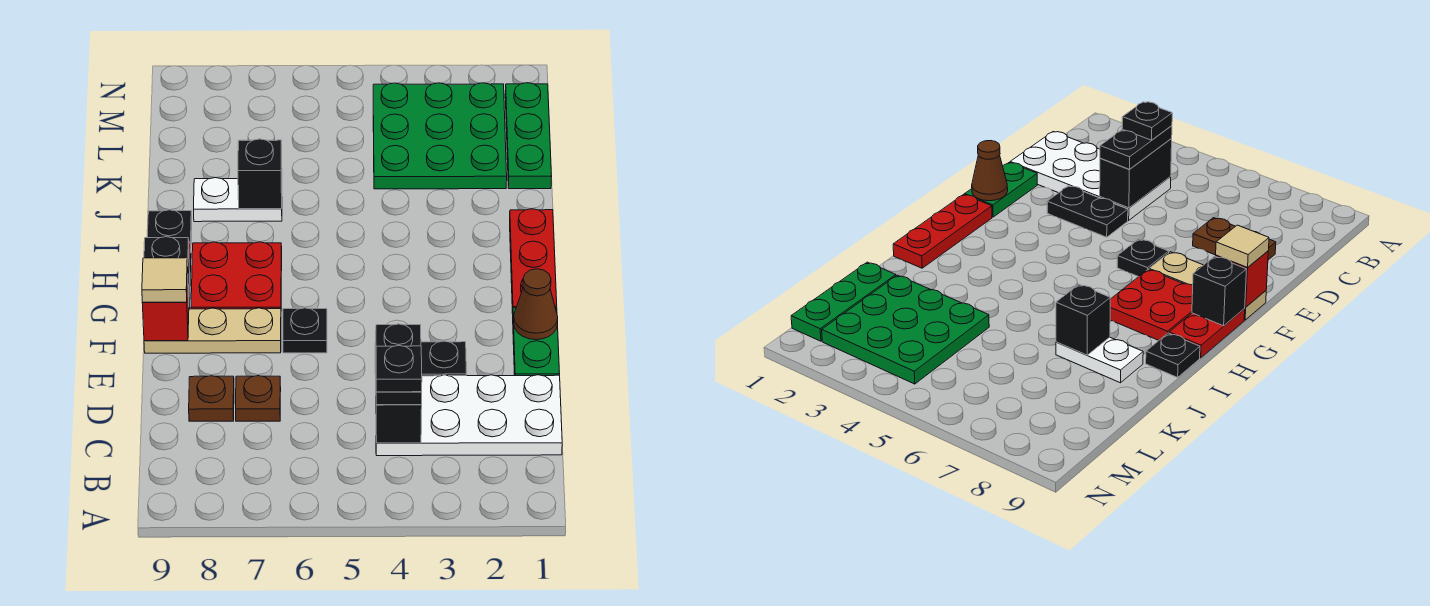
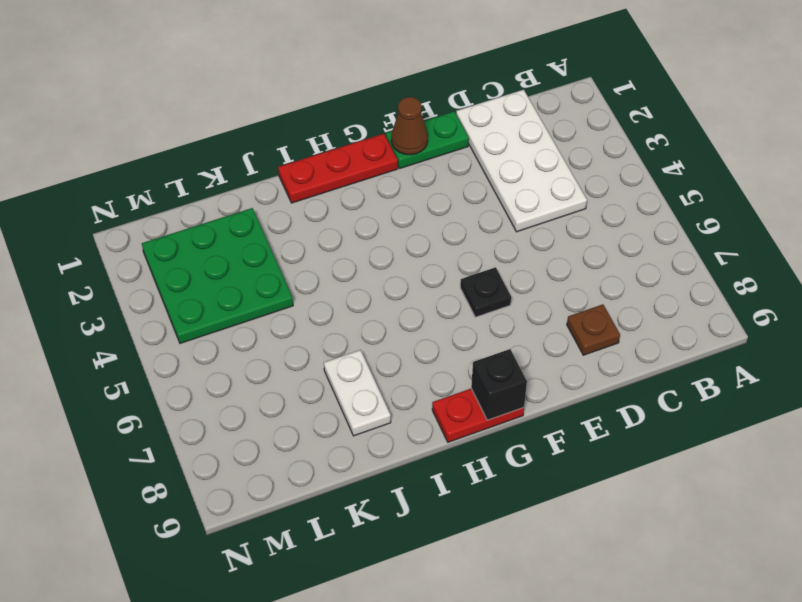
none -> brown plate D7 level 1
none -> black plate E3:E4 level 1
none -> tan plate F7:F9 level 1

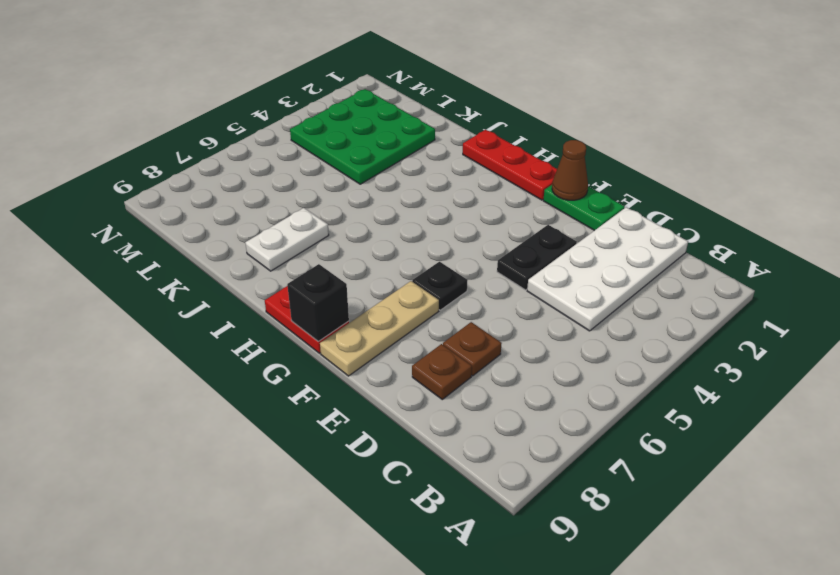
none -> red plate G7:H8 level 1
none -> black plate I9 level 1
none -> green plate K1:M1 level 1

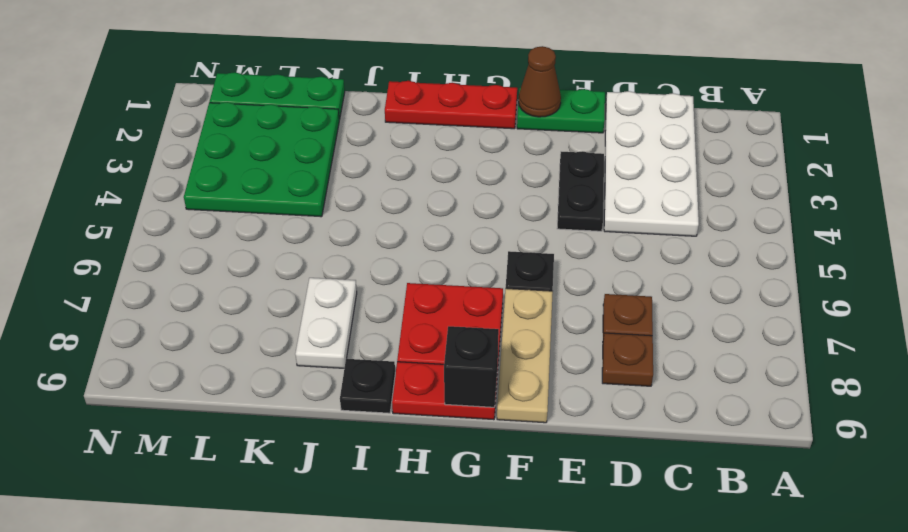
none -> black brick C4:D4 level 2
none -> red brick F9 level 2
none -> black brick J7 level 2

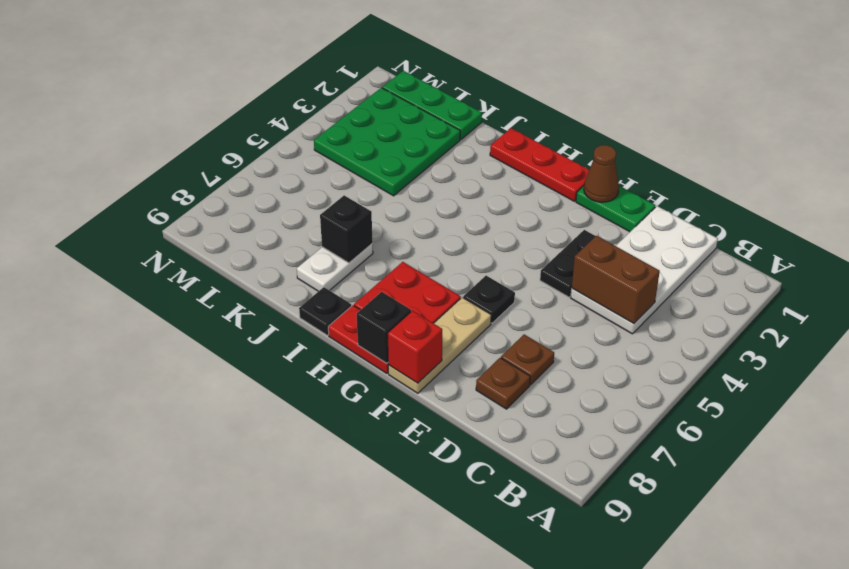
brown brick C4:D4 level 2 -> black brick C4:D4 level 2
none -> black plate C4:D4 level 3
none -> tan tile F9 level 3
none -> black plate C4 level 4

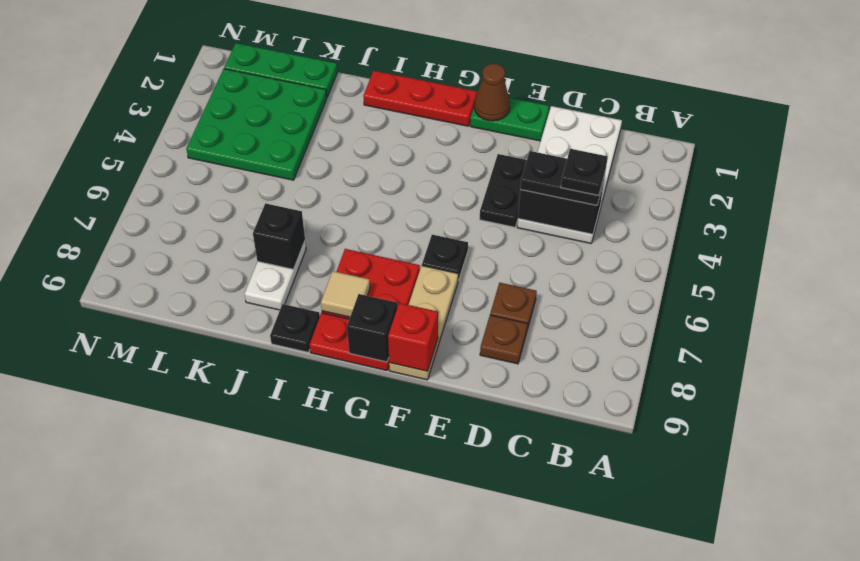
tan tile H8 level 2 -> tan tile F9 level 3

